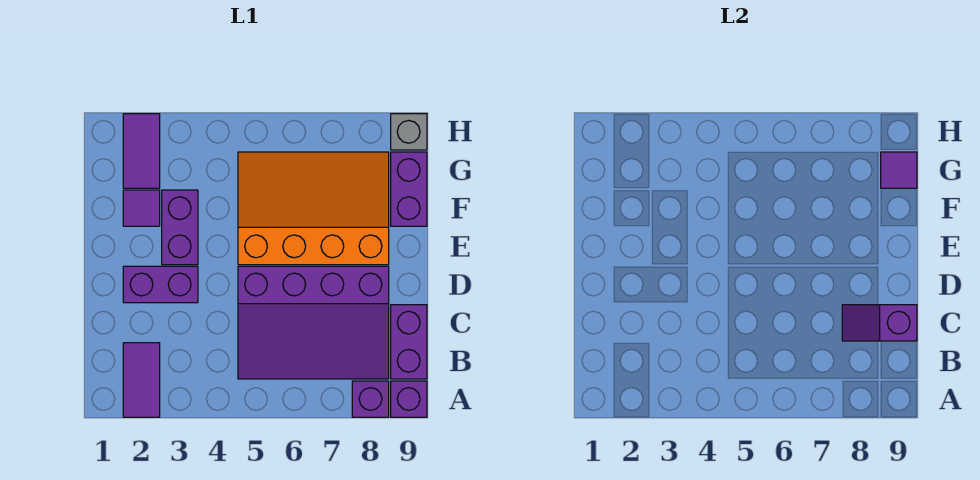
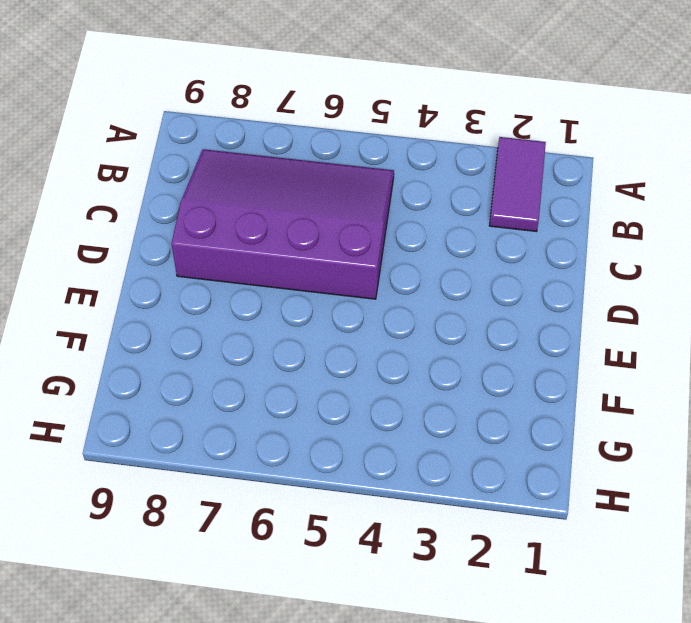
none -> purple brick A8 level 1
none -> purple brick A9 level 1
none -> purple brick B9:C9 level 1

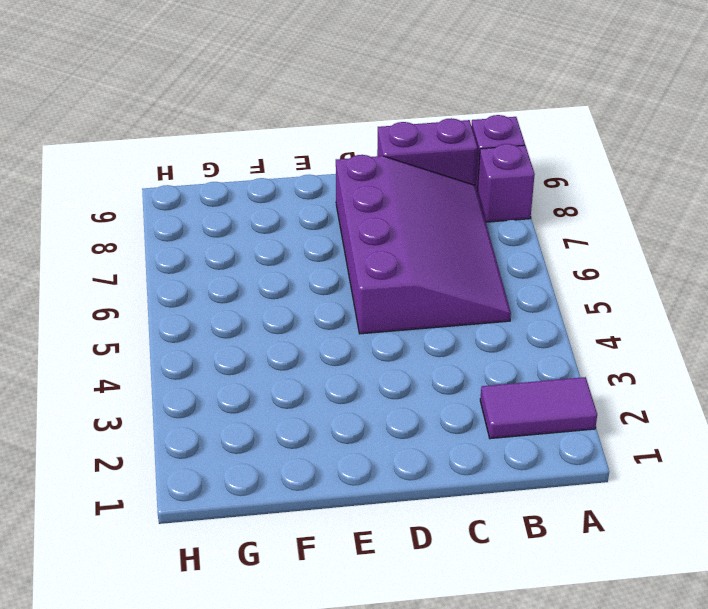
none -> purple brick D2:D3 level 1
none -> purple brick E3:F3 level 1
none -> orange slope E5:G8 level 1 top E

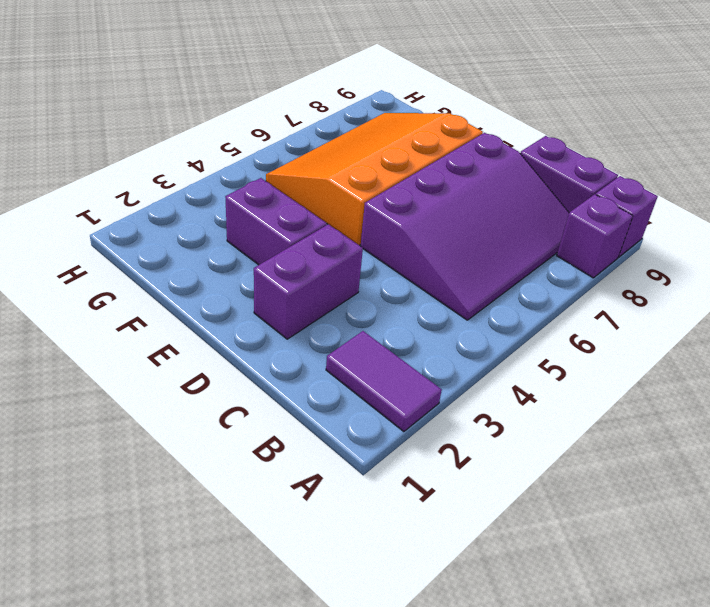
none -> purple tile F2 level 1
none -> purple brick F9:G9 level 1
none -> purple tile G2:H2 level 1

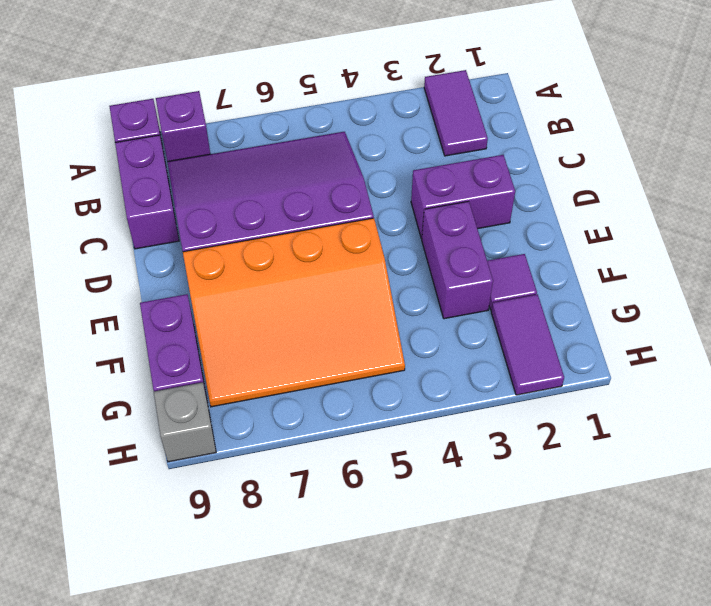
none -> purple slope C8:C9 level 2 top 9
none -> purple tile G9 level 2

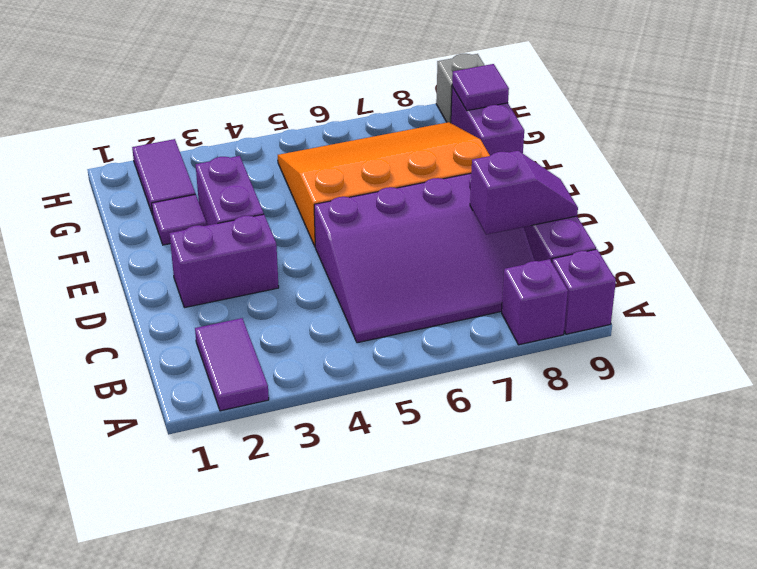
purple slope C8:C9 level 2 top 8 -> purple slope C8:C9 level 2 top 9

